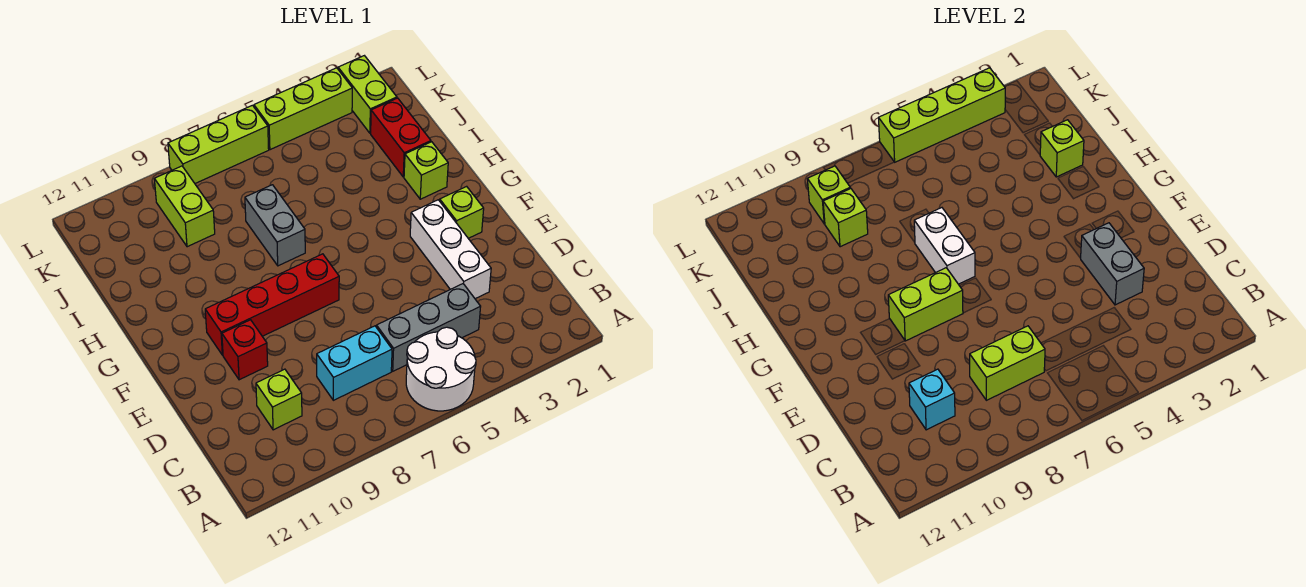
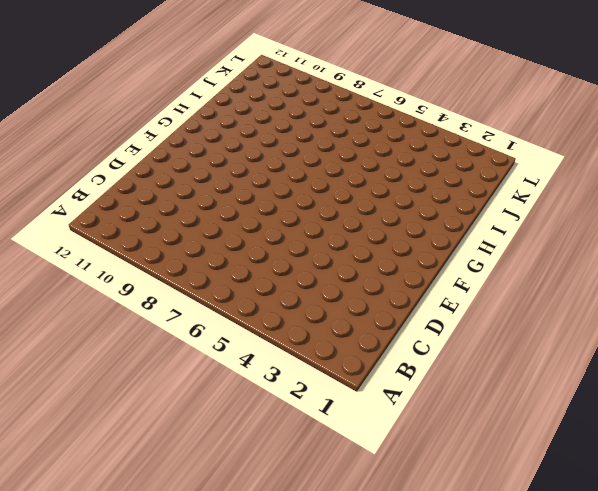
none -> white round brick A5:B6 level 1
none -> grey brick C4:C6 level 1
none -> cyan brick C7:C8 level 1

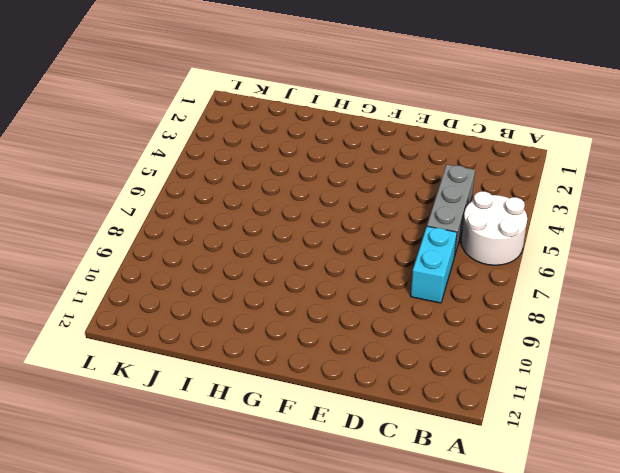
none -> lime brick C10 level 1
none -> white brick D3:F3 level 1
none -> red brick E10 level 1

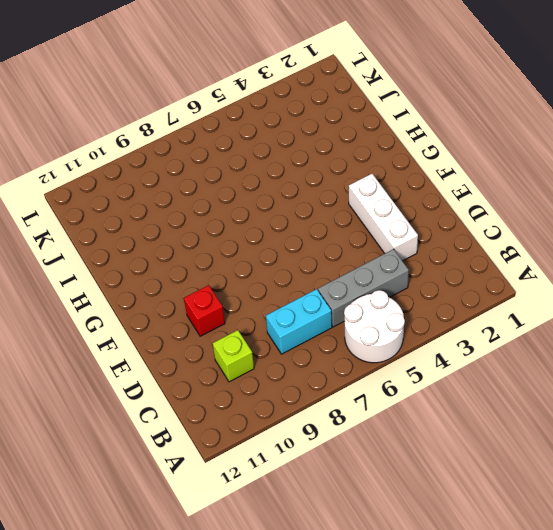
none -> lime brick F2 level 1
none -> red brick F7:F10 level 1
none -> lime brick H2 level 1

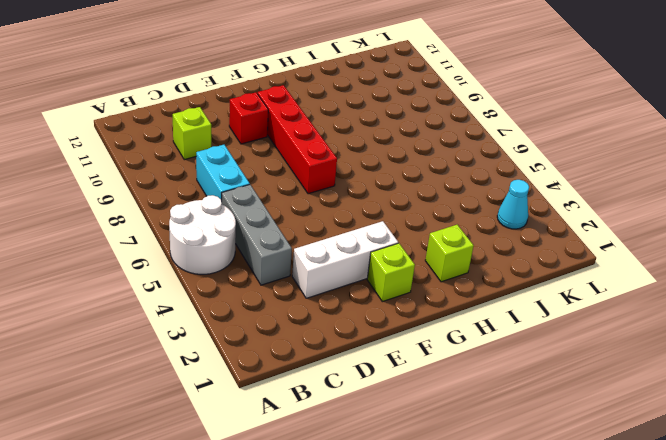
cyan cone K3 level 1 -> none
none -> grey brick H7:I7 level 1
none -> red brick I2:J2 level 1
none -> lime brick J9:K9 level 1

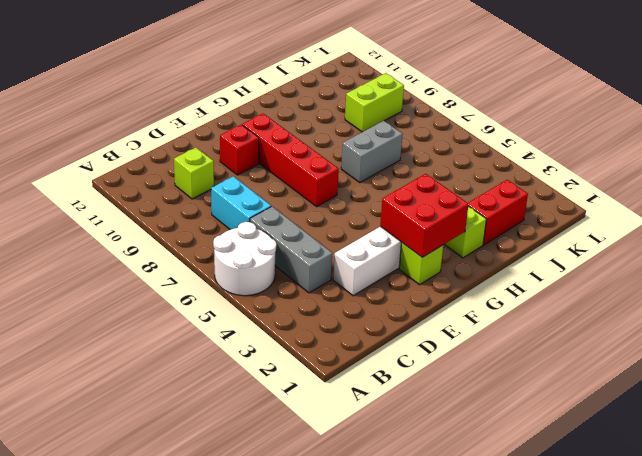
red brick F2:G3 level 2 -> none
none -> lime brick K2:L2 level 1
none -> lime brick L3:L5 level 1
none -> lime brick L6:L8 level 1

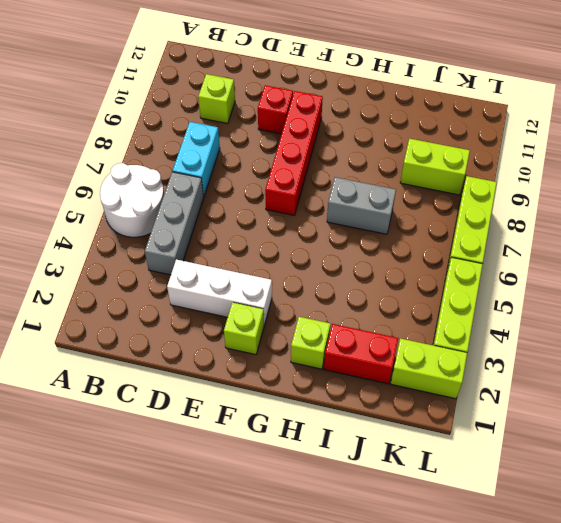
none -> lime brick C7:C8 level 2
none -> cyan brick C10 level 2
none -> grey brick D3:E3 level 2

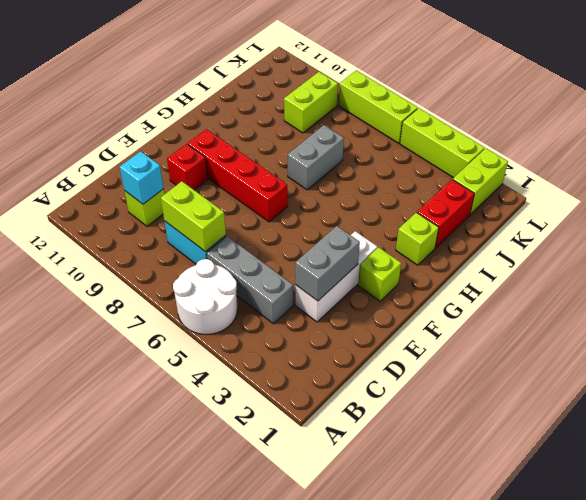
none -> lime brick F8:F9 level 2
none -> white brick G7:H7 level 2
none -> lime brick I2 level 2

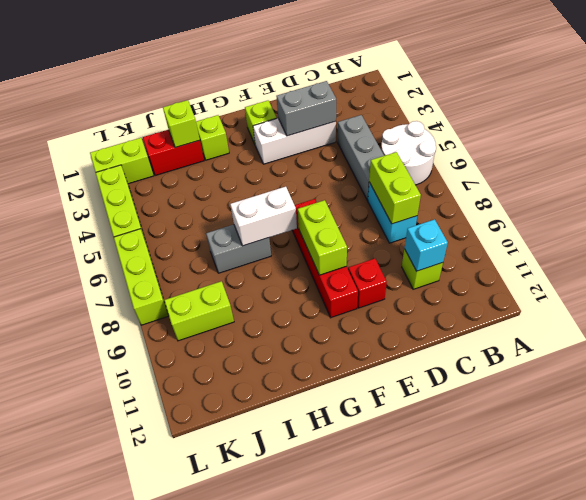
none -> lime brick J9 level 2
none -> lime brick K9 level 2
none -> lime brick L3:L6 level 2

